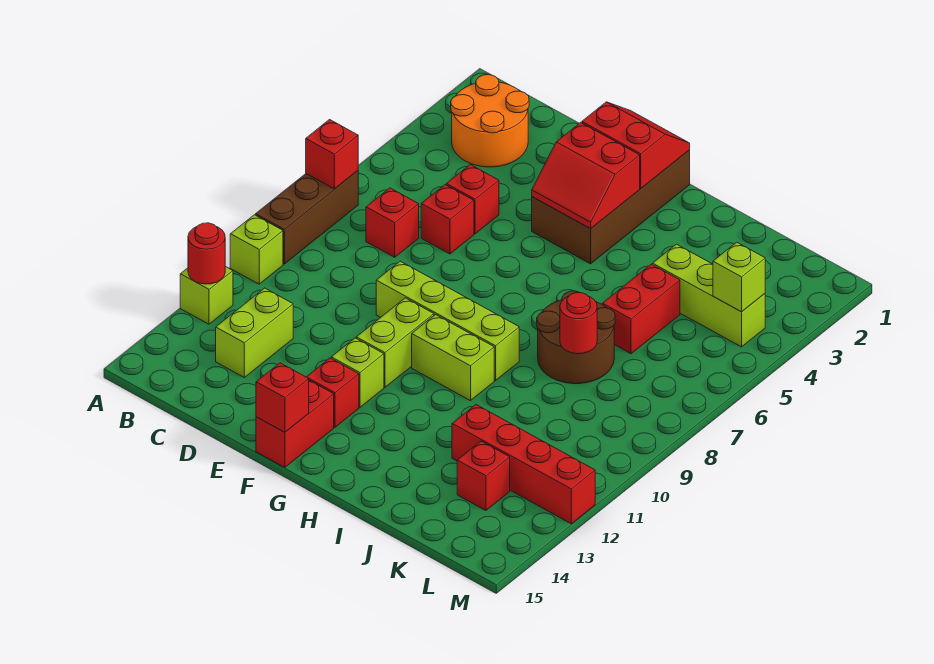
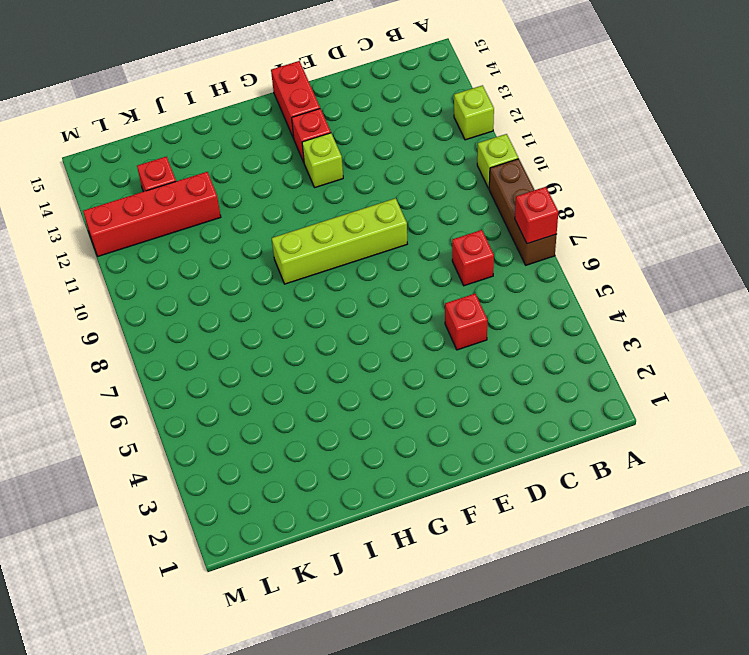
none -> orange round brick B2:C3 level 1
none -> lime brick C12:C13 level 1
none -> red brick D6 level 1

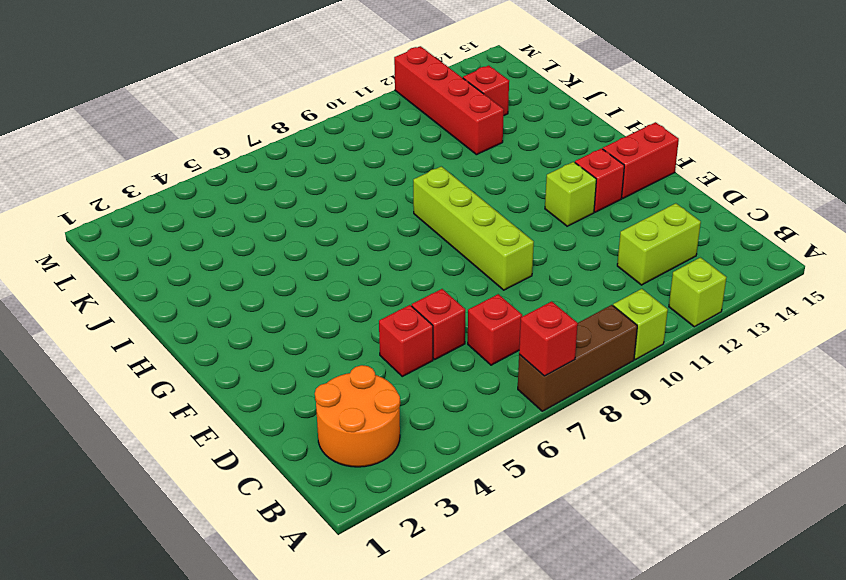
none -> brown brick F1:G4 level 1
none -> lime brick F10:F11 level 1
none -> lime brick G10:H10 level 1

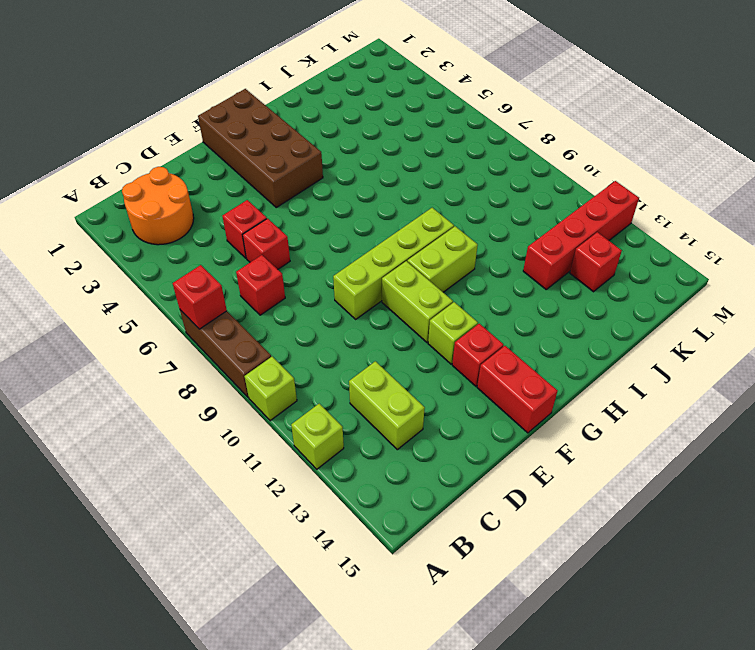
none -> brown round brick I7:J8 level 1
none -> lime brick J4:L4 level 1
none -> red brick J5:J6 level 1

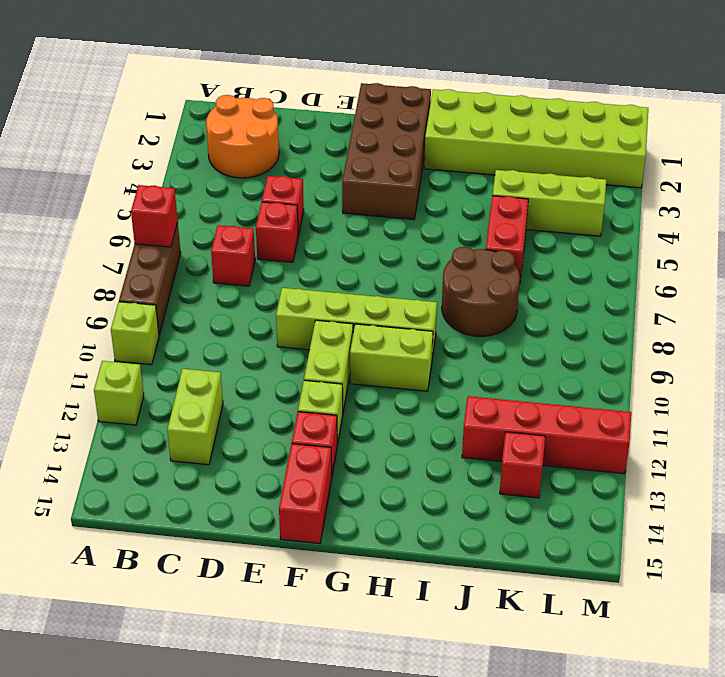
lime brick H1:M2 level 1 -> none
none -> red round brick A12 level 2
none -> red slope F1:G2 level 2 top 2
none -> red slope F3:G4 level 2 top 3

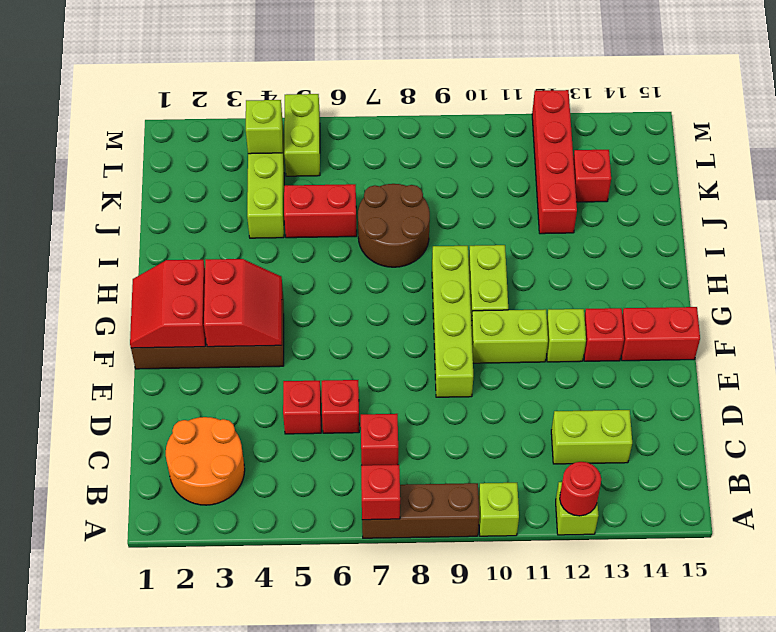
lime brick L5:M5 level 1 -> none
none -> red brick F15 level 2
none -> red round brick J8 level 2

